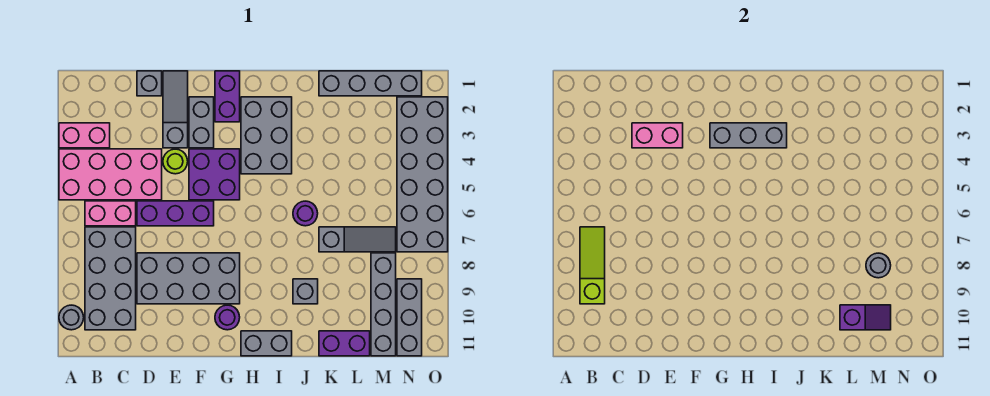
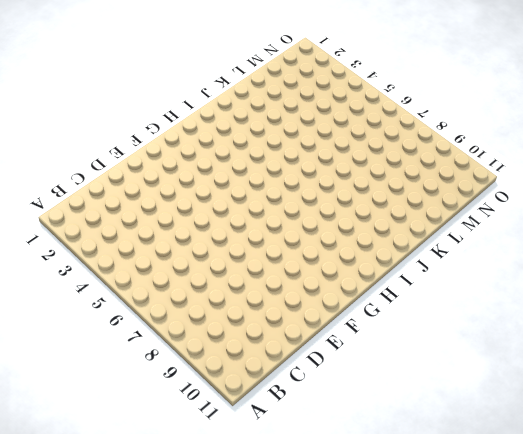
none -> pink brick A3:B3 level 1
none -> pink brick A4:D5 level 1
none -> grey round brick A10 level 1

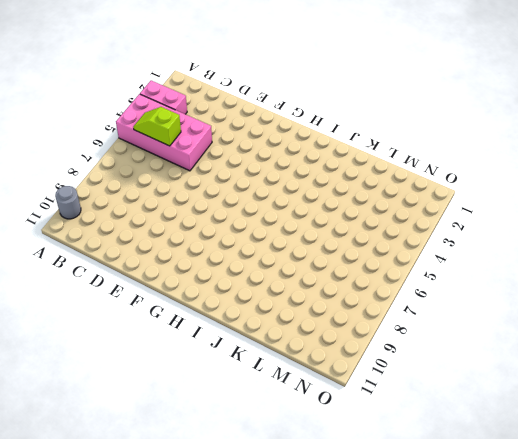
lime slope B5:C5 level 2 top C -> none
none -> pink brick B6:C6 level 1
none -> grey brick B7:C10 level 1
none -> grey brick D1 level 1

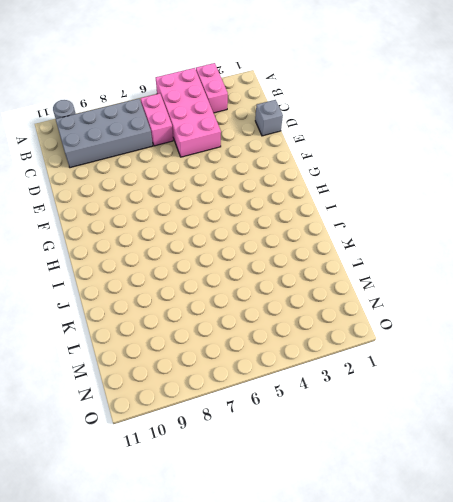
none -> purple brick D6:F6 level 1
none -> grey brick D8:G9 level 1
none -> grey slope E1:E3 level 1 top 3

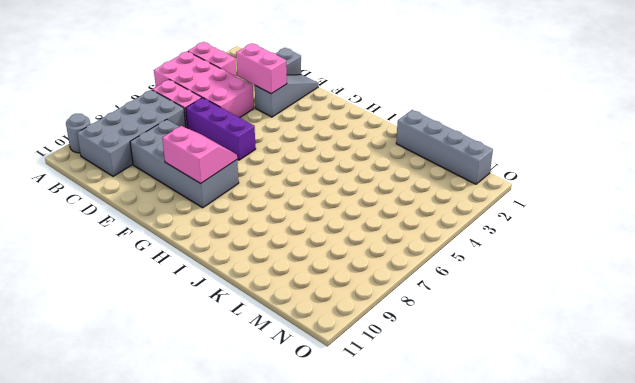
pink slope F8:G9 level 2 top 9 -> none
none -> lime round brick E4 level 1
none -> grey brick F2:F3 level 1
none -> purple brick F4:G5 level 1

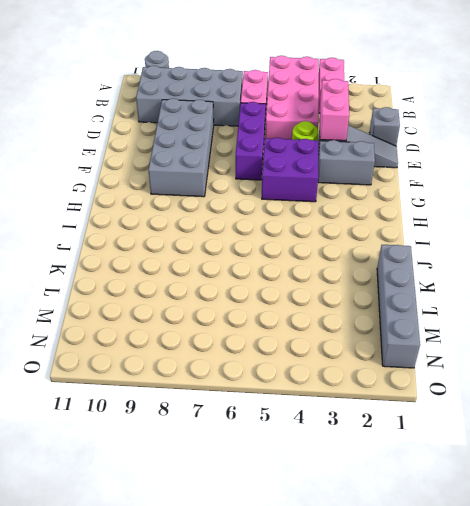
none -> purple brick G1:G2 level 1
none -> purple round brick G10 level 1
none -> grey brick H2:I4 level 1

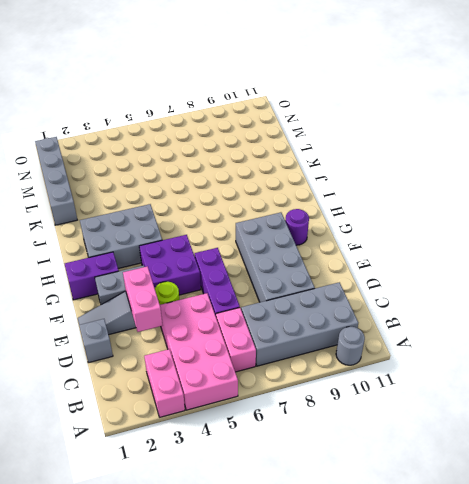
none -> grey brick H11:I11 level 1
none -> purple round brick J6 level 1
none -> grey brick J9 level 1

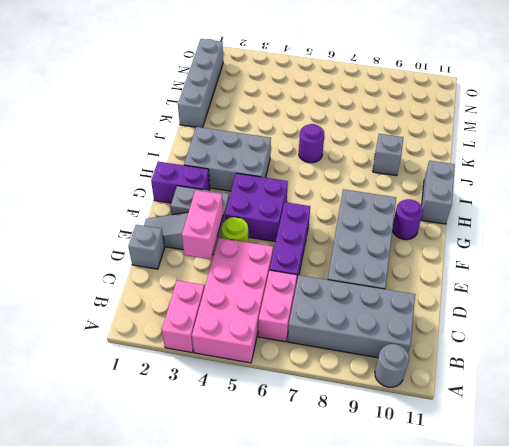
none -> grey slope K7:M7 level 1 top K
none -> purple brick K11:L11 level 1
none -> grey brick M8:M11 level 1

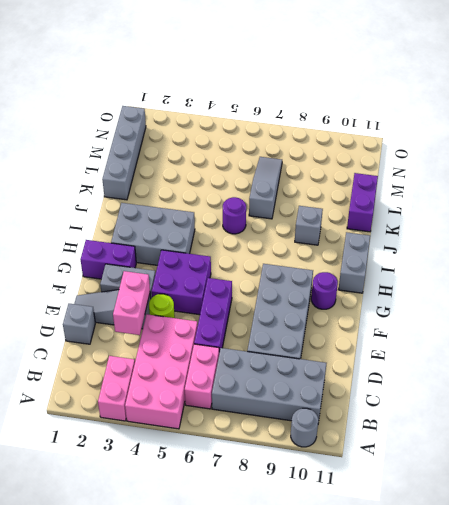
none -> grey brick M8:M11 level 1
none -> grey brick N2:O7 level 1
none -> grey brick N9:N11 level 1

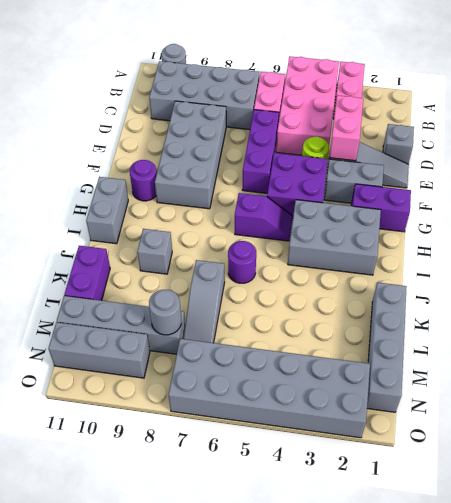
purple slope H5:H6 level 1 top 6 -> purple slope L10:M10 level 2 top L
none -> lime slope B7:B9 level 2 top 9
none -> grey brick G3:I3 level 2

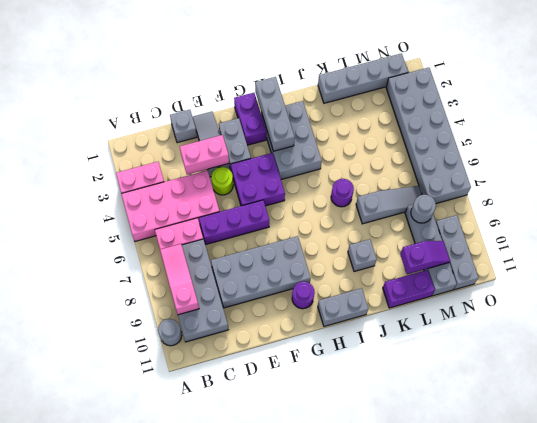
pink slope B7:B9 level 2 top 9 -> lime slope B7:B9 level 2 top 9
grey brick H1:H3 level 2 -> grey brick G3:I3 level 2

